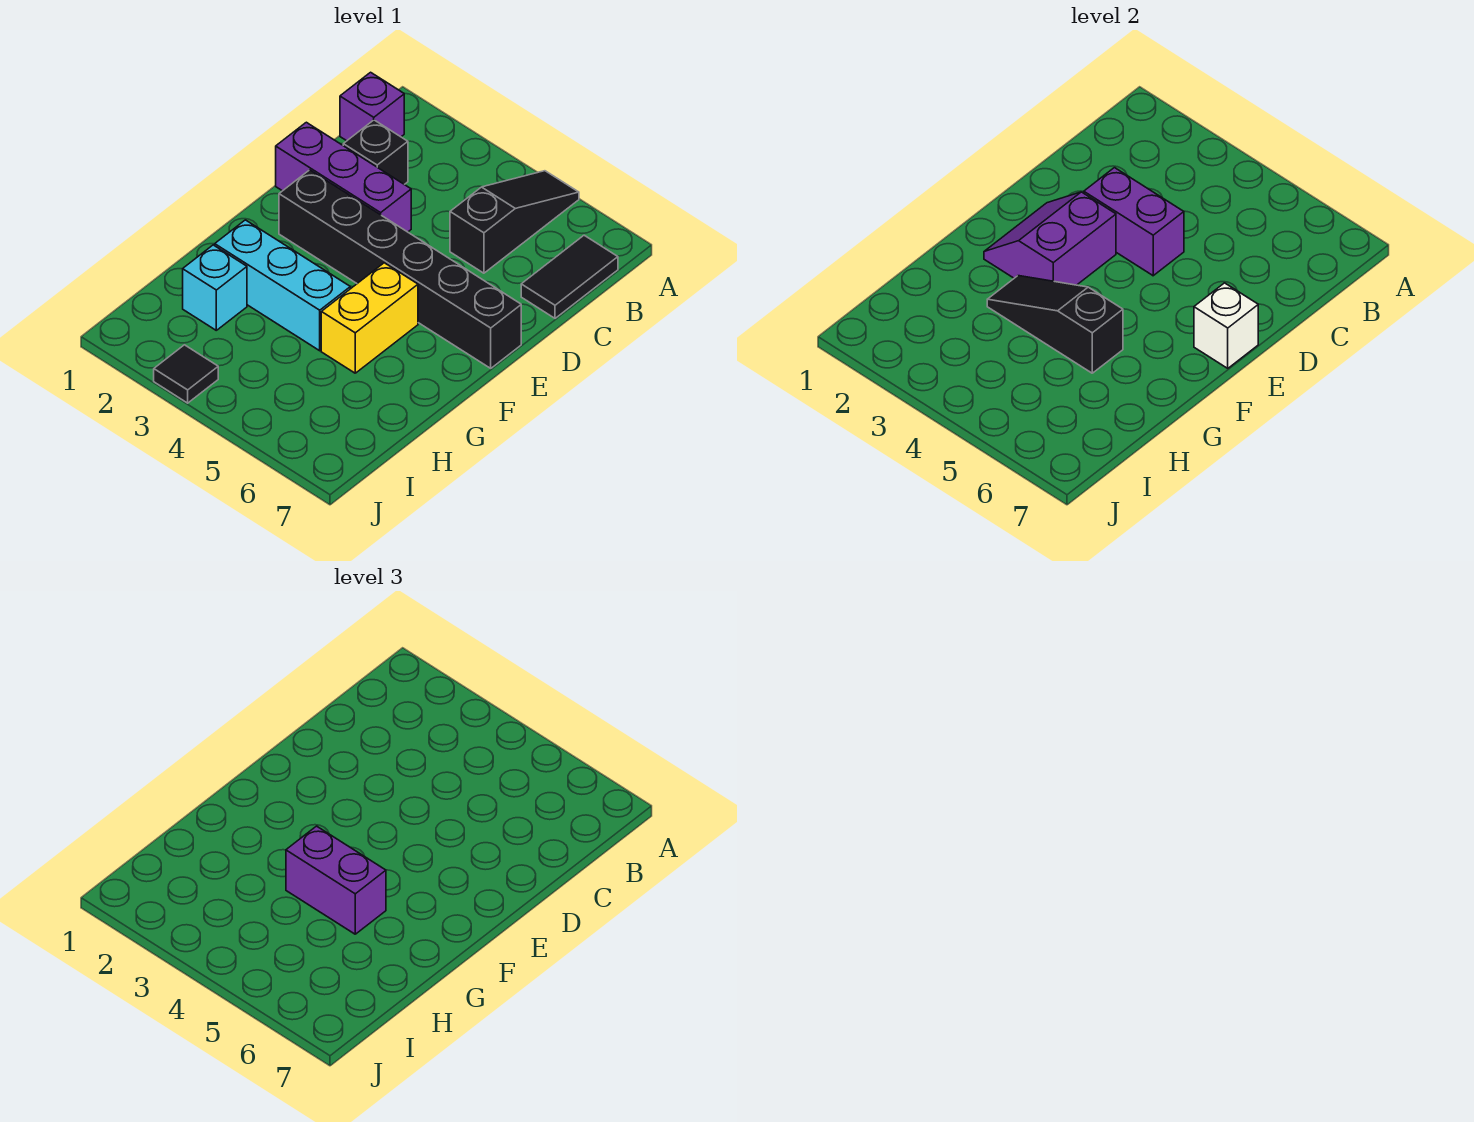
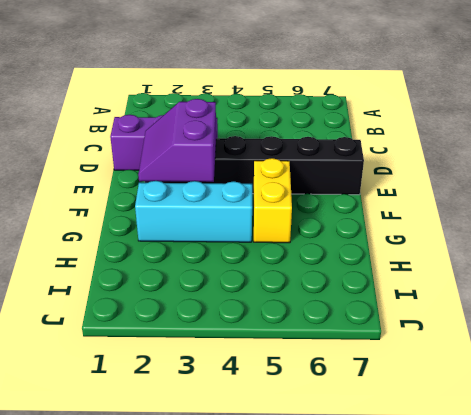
none -> black slope A5:C5 level 1 top C
none -> purple brick B1 level 1
none -> black tile B7:C7 level 1

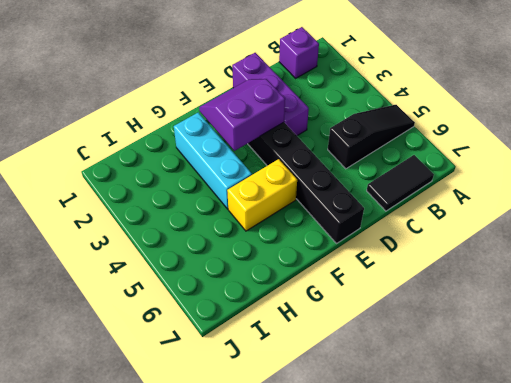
none -> black brick C2 level 1
none -> cyan brick H2 level 1
none -> black tile J3 level 1

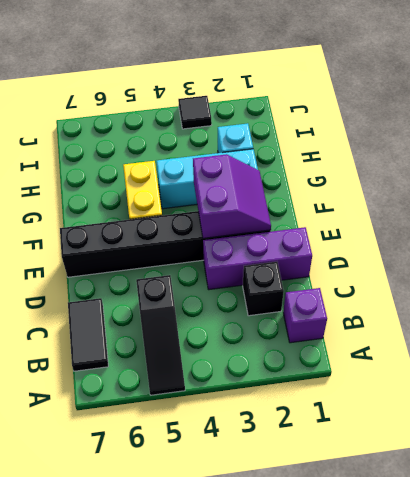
none -> purple brick D3:D4 level 2
none -> white brick E7 level 2
none -> black slope G3:G5 level 2 top 5

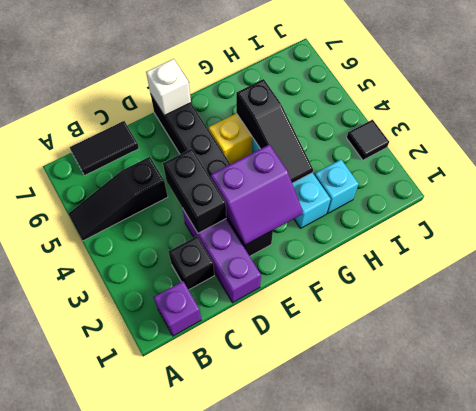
black brick D3:D4 level 2 -> purple brick D3:D4 level 2
none -> purple brick G4:G5 level 3

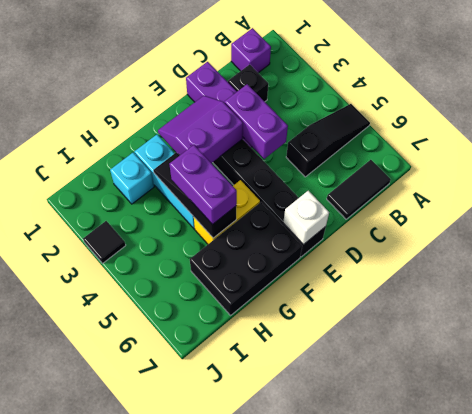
black brick F6:H7 level 1 -> none

